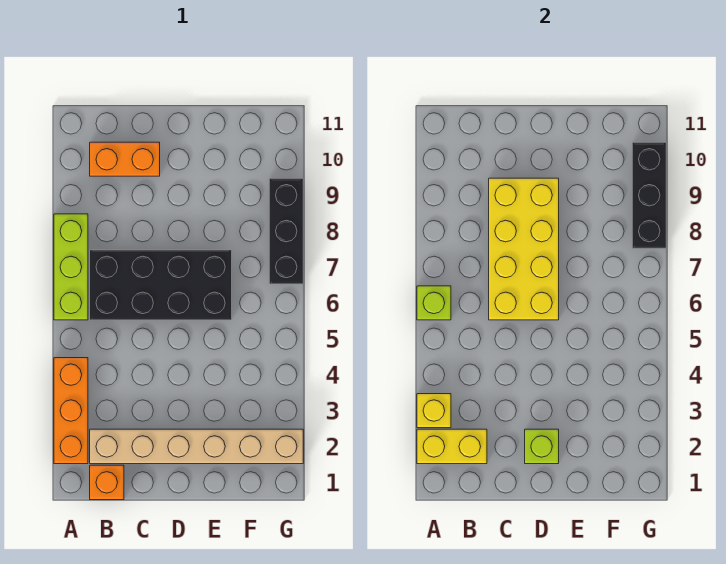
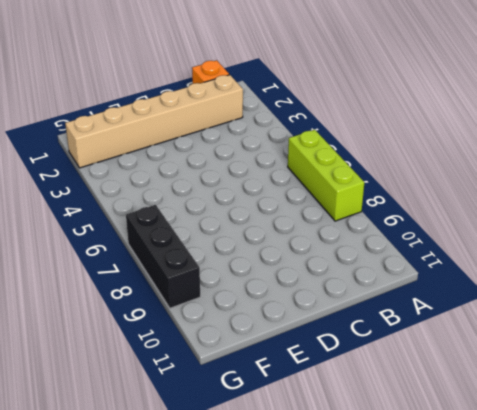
none -> orange brick A2:A4 level 1
none -> black brick B6:E7 level 1
none -> orange brick B10:C10 level 1

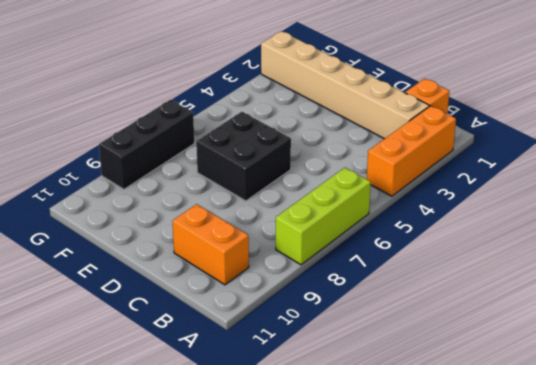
black brick D6:E7 level 1 -> black brick B6:E7 level 1
none -> yellow brick A2:B2 level 2
none -> yellow brick A3 level 2
none -> lime brick A6 level 2

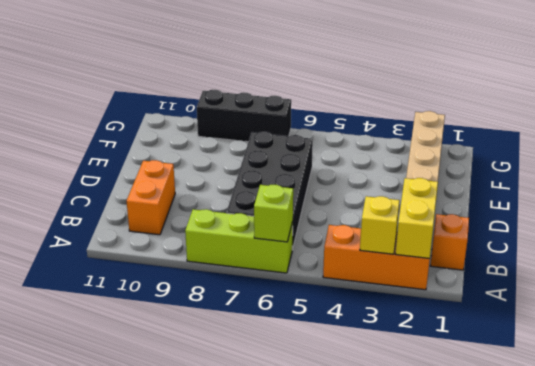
none -> yellow brick C6:D9 level 2
none -> lime brick D2 level 2
none -> black brick G8:G10 level 2

